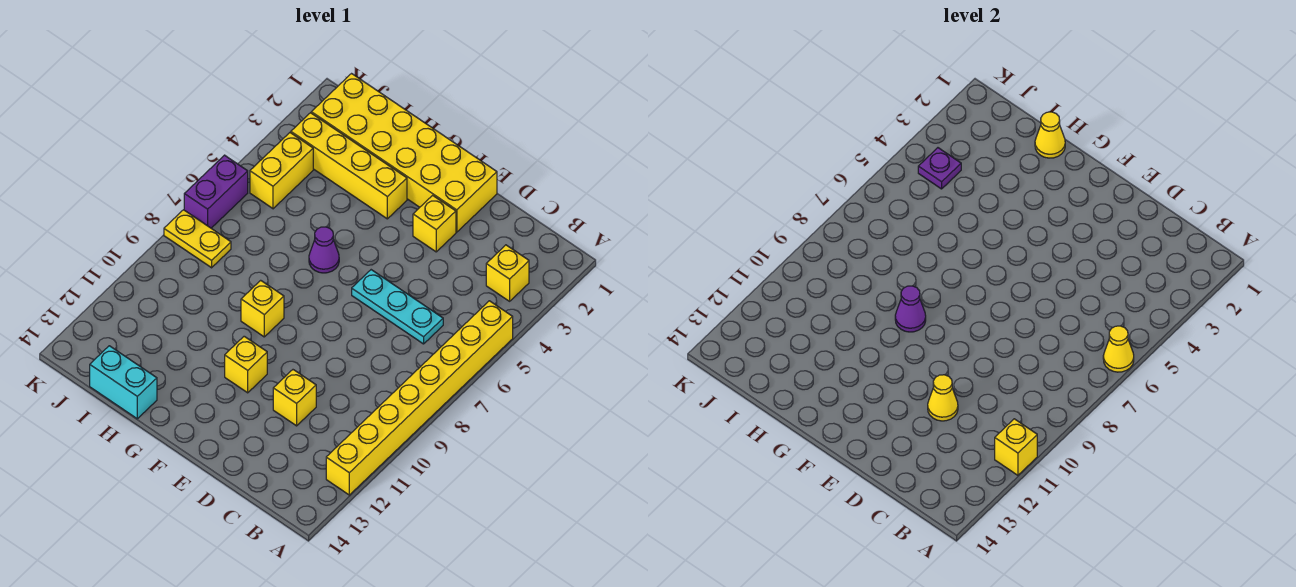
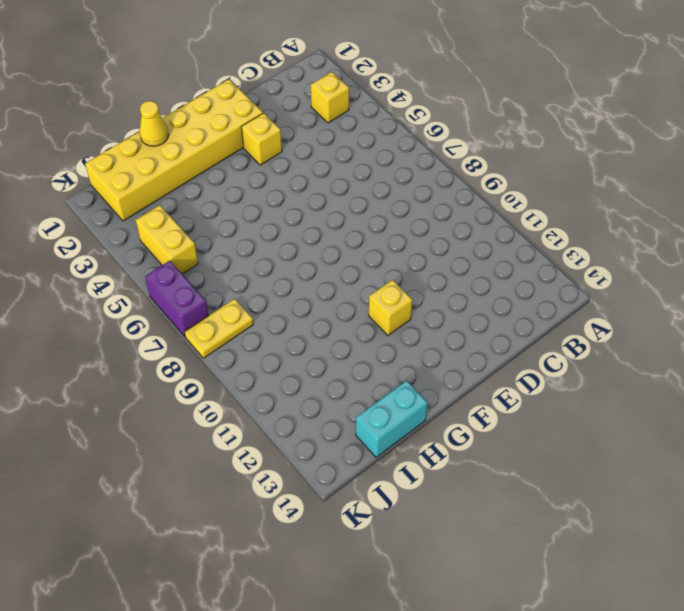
none -> yellow brick A5:A12 level 1
none -> cyan plate C6:E6 level 1
none -> yellow brick D11 level 1

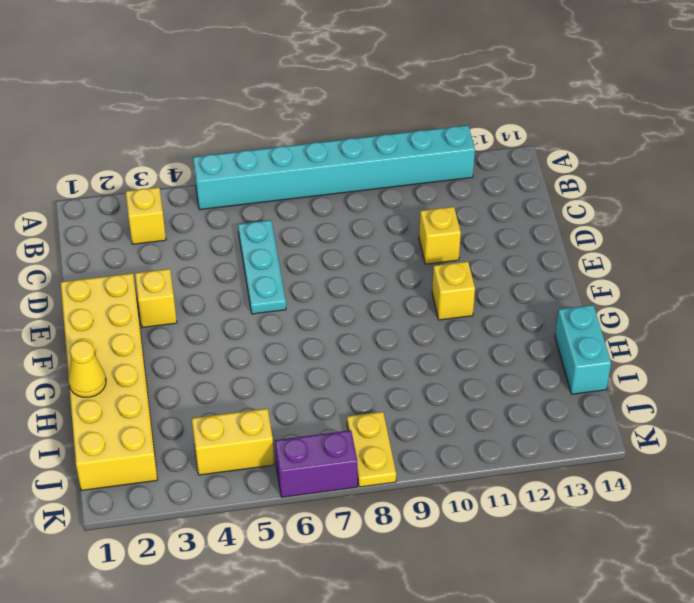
cyan brick A5:A12 level 1 -> yellow brick A5:A12 level 1
none -> yellow brick G3:J3 level 1
none -> purple cone G6 level 1
none -> yellow brick G9 level 1

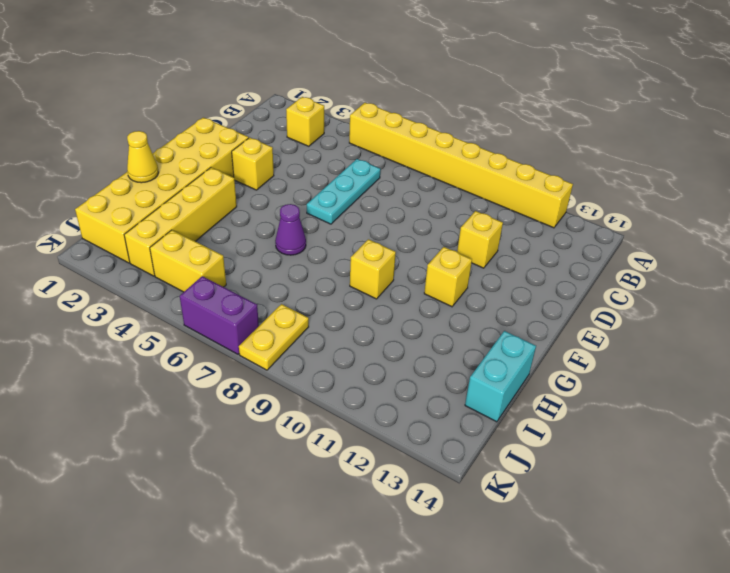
none -> yellow cone A6 level 2
none -> yellow brick A11 level 2
none -> yellow cone D11 level 2

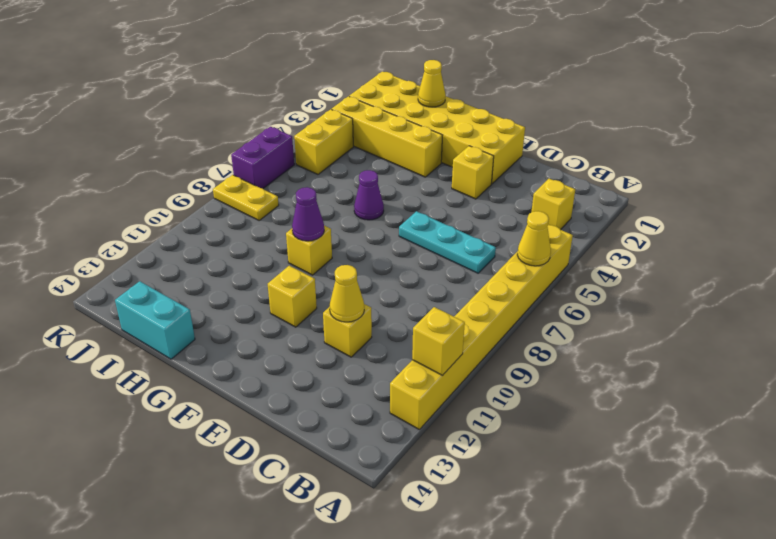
none -> purple plate J4 level 2

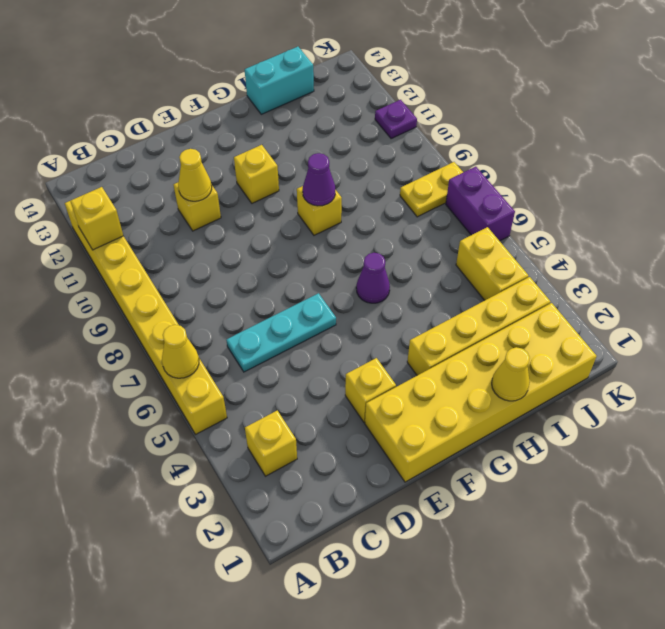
purple plate K11 level 1 -> purple plate J4 level 2

